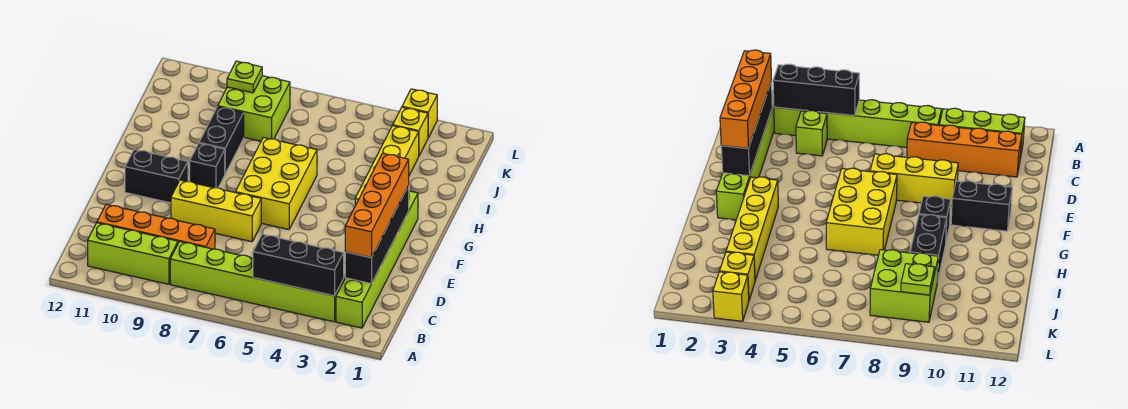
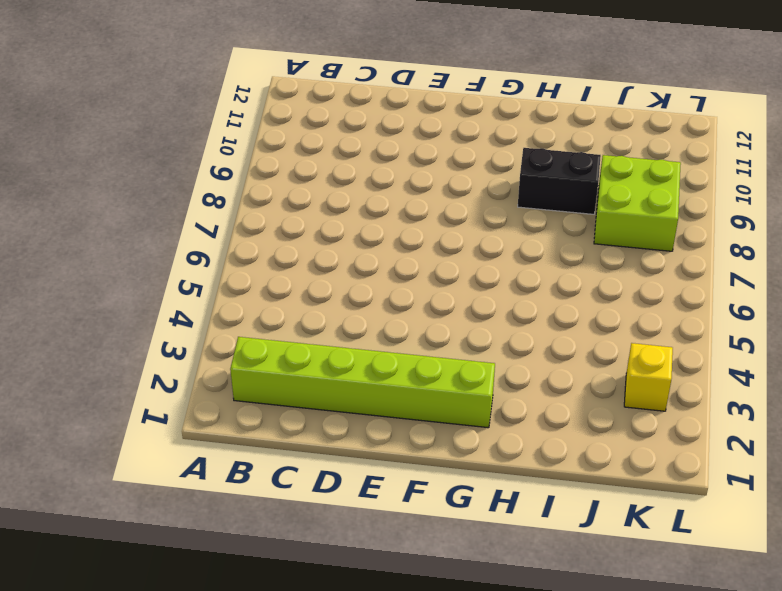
none -> lime brick B3:B8 level 1
none -> lime brick B9:B11 level 1
none -> lime brick C4 level 1

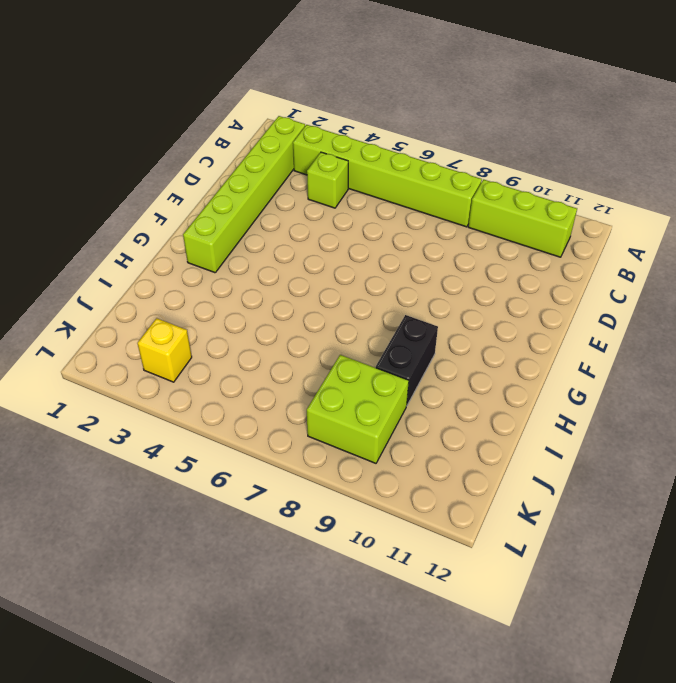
none -> orange brick C8:C11 level 1
none -> yellow brick E7:E9 level 1
none -> yellow brick F6:H7 level 1

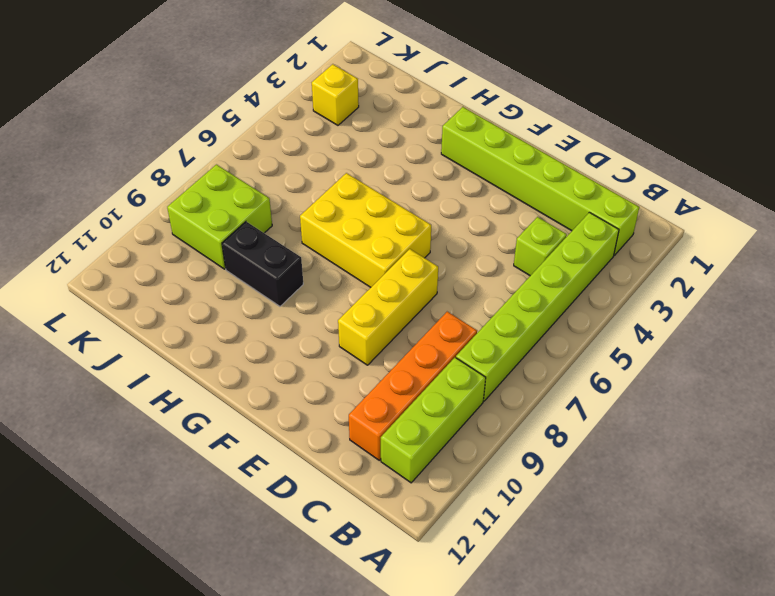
none -> black brick F10:F11 level 1
none -> yellow brick G3:J3 level 1
none -> black brick G9 level 1

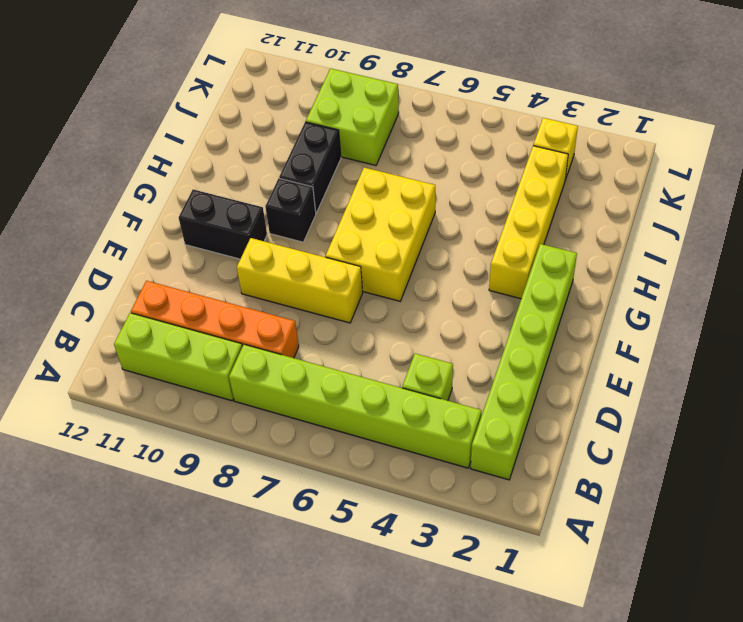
none -> yellow brick L3 level 1
none -> black brick B3:B5 level 2
none -> black brick C2:F2 level 2

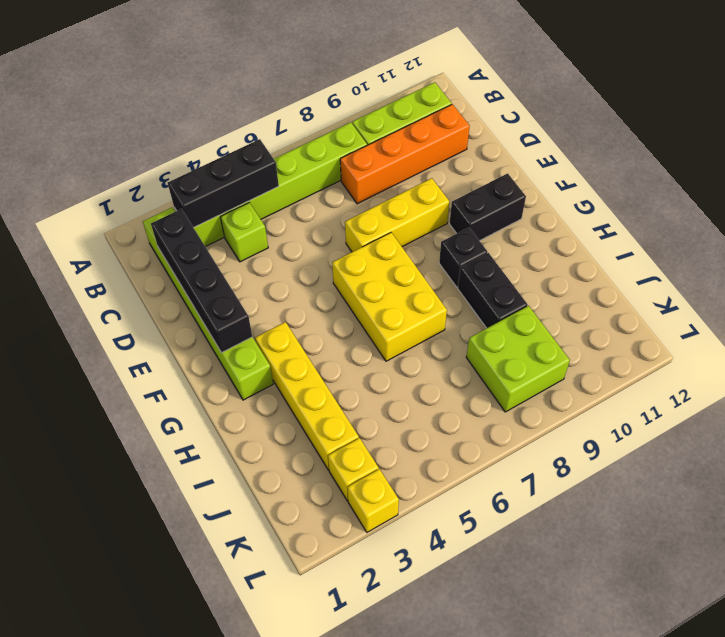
none -> lime plate K9 level 2
none -> orange brick C2:F2 level 3

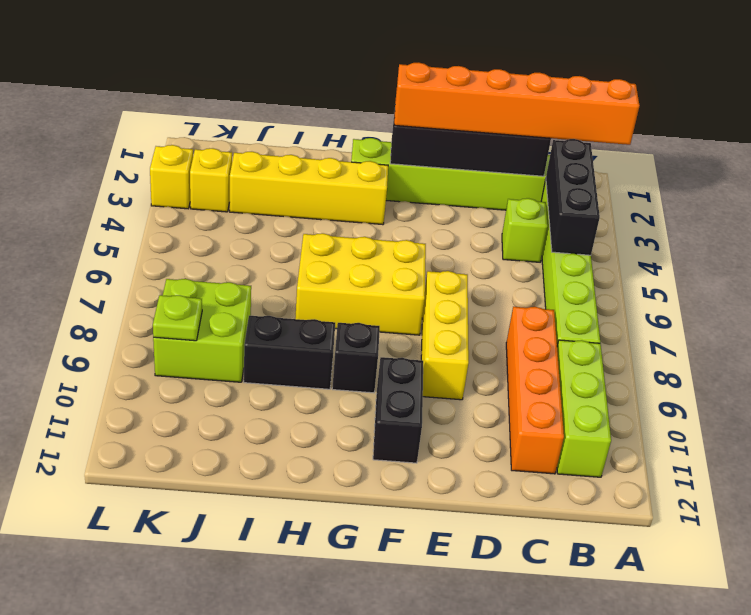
orange brick A2:F2 level 3 -> orange brick C2:F2 level 3

